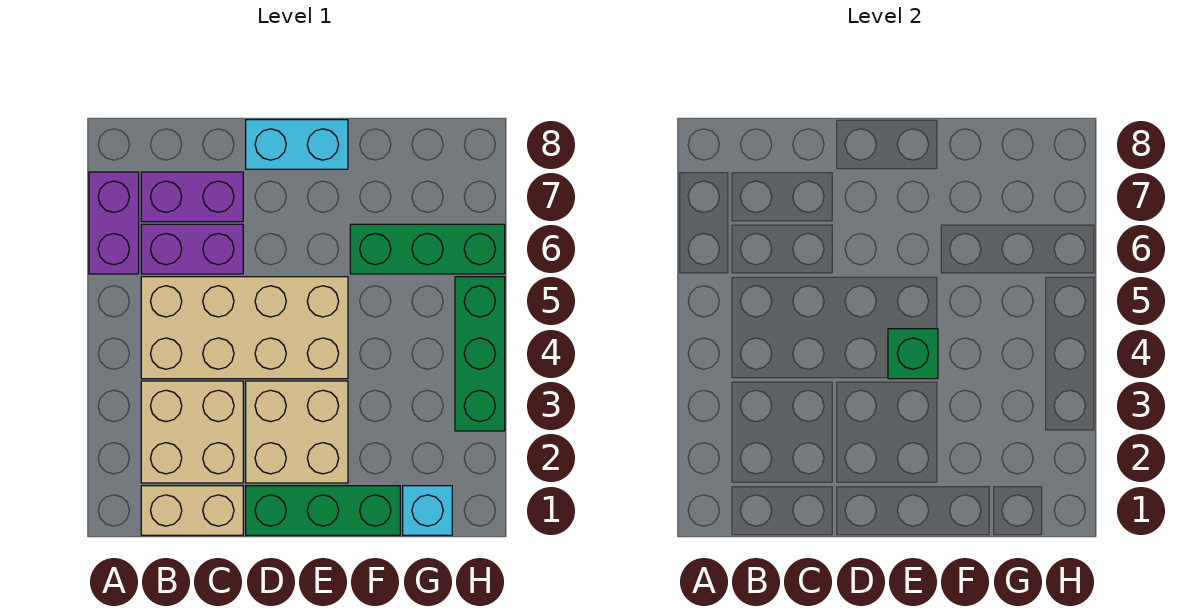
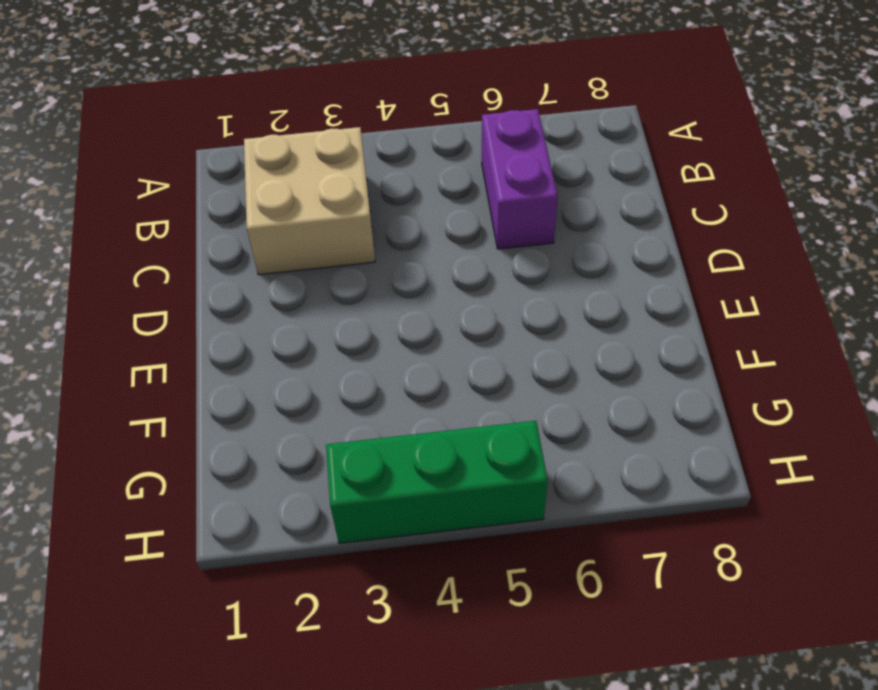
none -> purple brick A6:A7 level 1
none -> tan brick B1:C1 level 1
none -> tan brick B4:E5 level 1

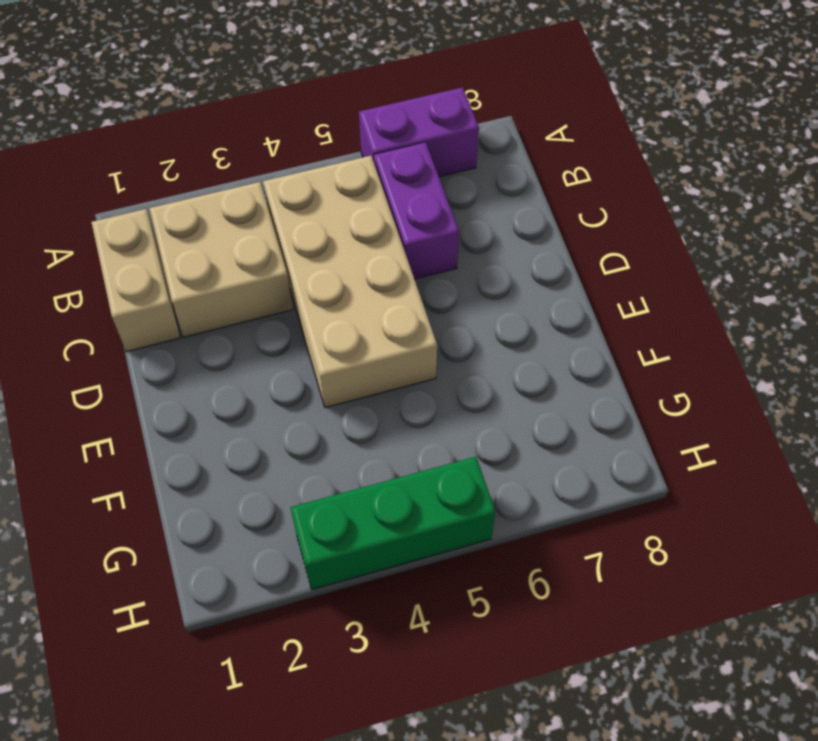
none -> purple brick B7:C7 level 1
none -> green brick D1:F1 level 1
none -> tan brick D2:E3 level 1

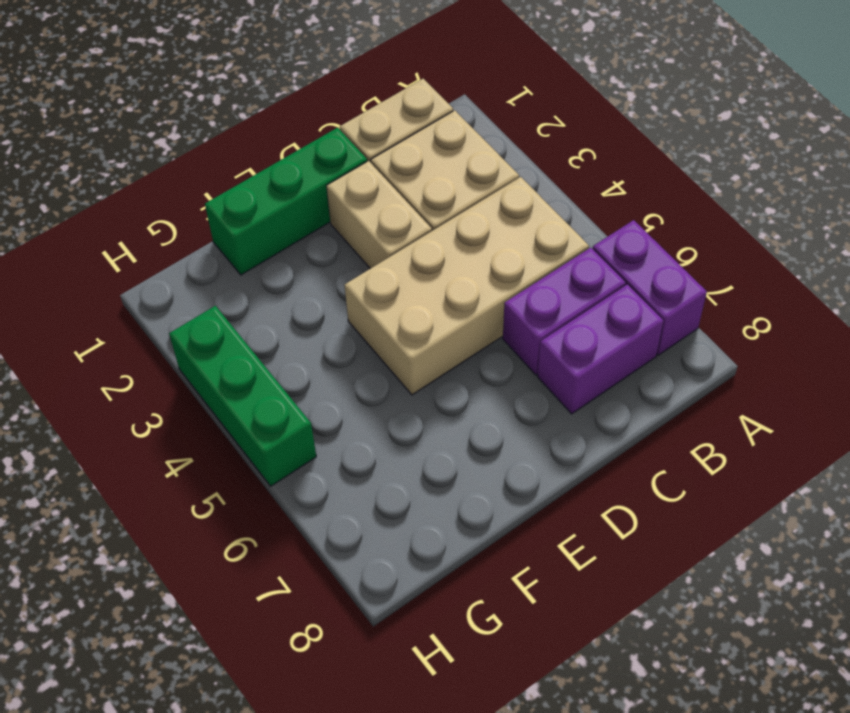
tan brick D2:D3 level 1 -> tan brick D2:E3 level 1
none -> cyan brick D8:E8 level 1
none -> green brick F6:H6 level 1
none -> cyan brick G1 level 1

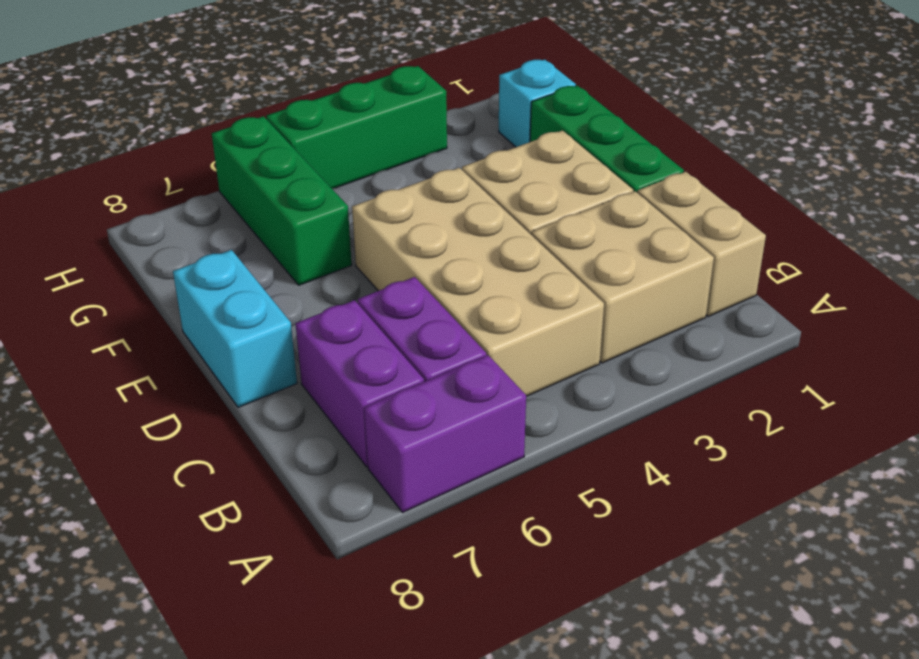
none -> green brick E4 level 2

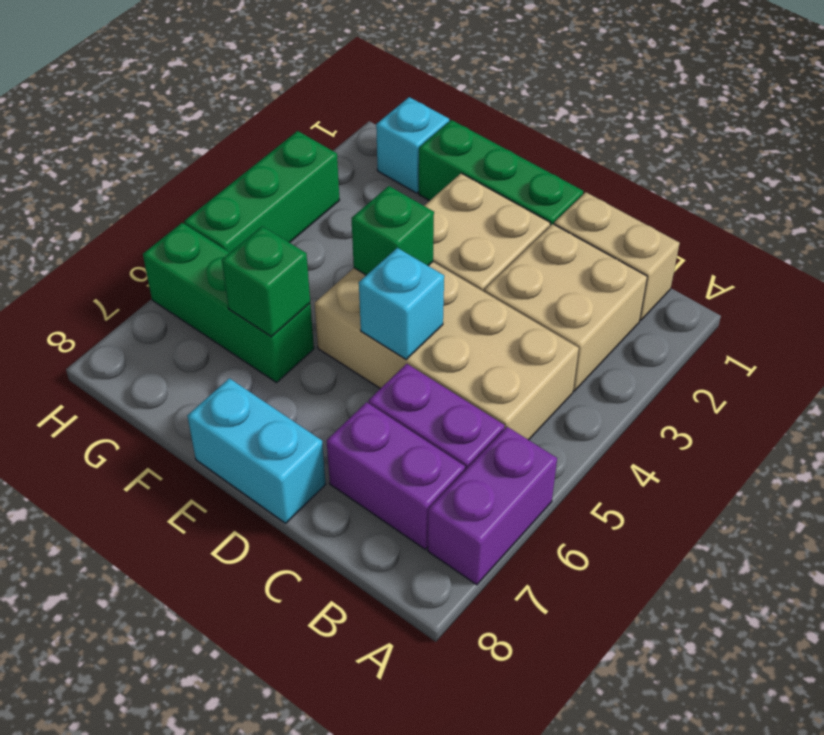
cyan brick D5 level 2 -> none
green brick F6 level 2 -> none

